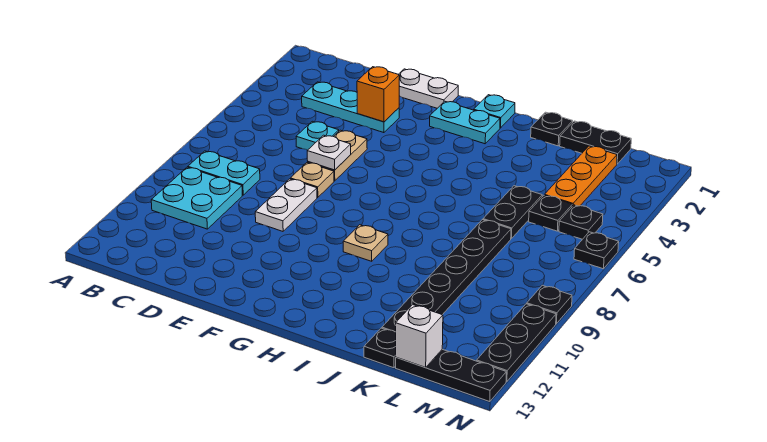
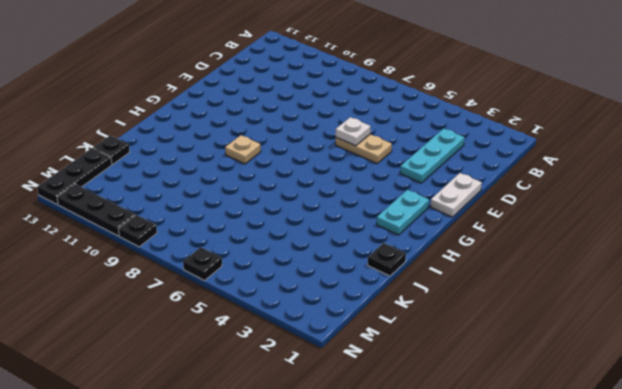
none -> cyan plate B8:C8 level 1
none -> cyan plate B9:C10 level 1
none -> cyan plate D5 level 1

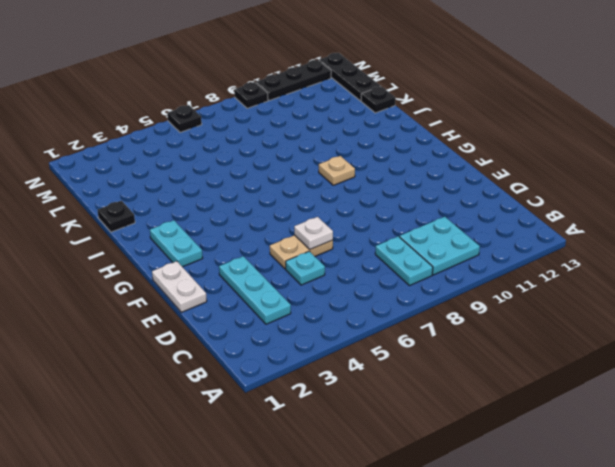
none -> tan plate E7 level 1
none -> white plate E8:E9 level 1
none -> cyan plate H1 level 1

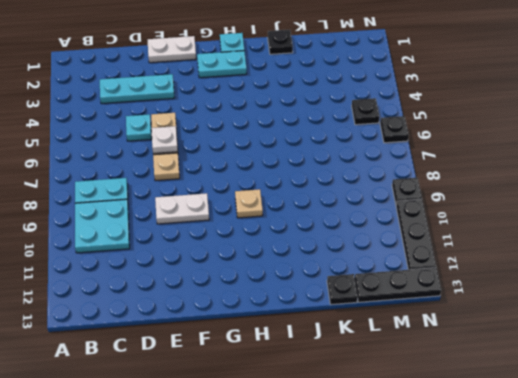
white plate E9:F9 level 1 -> white plate E8:E9 level 1
none -> black plate K1:L1 level 1
none -> black plate K5:K6 level 1
none -> black plate K7:K12 level 1

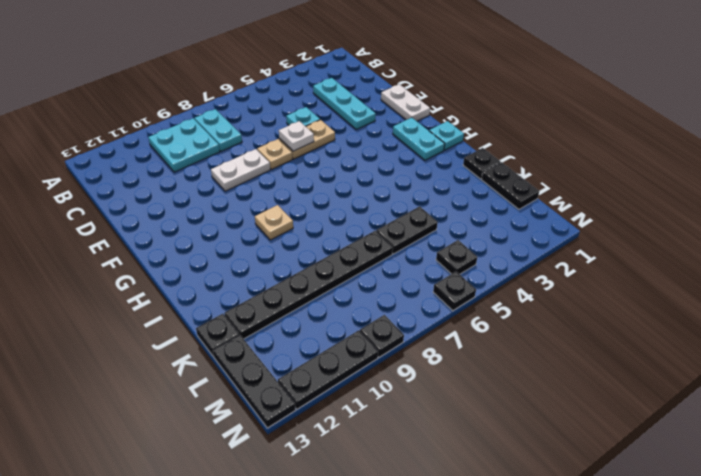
none -> orange plate L2:L4 level 1
none -> black plate L5 level 1
none -> orange brick E3 level 2

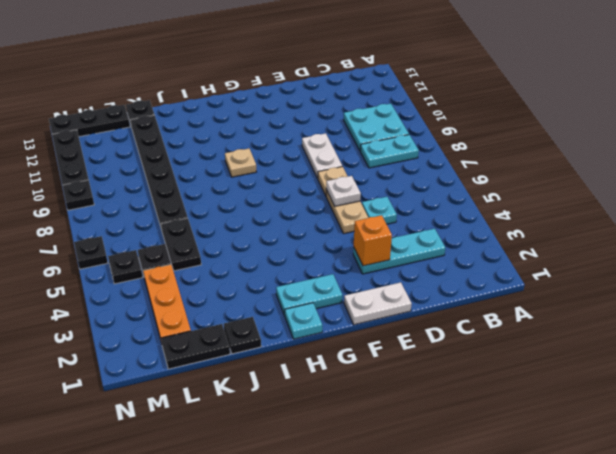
none -> white brick L13 level 2

